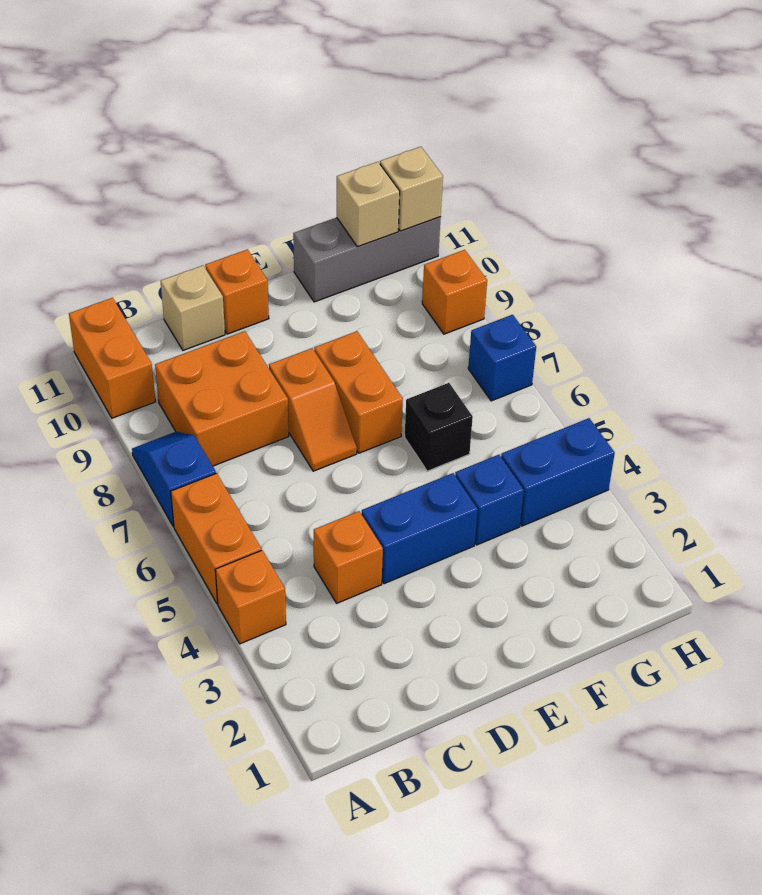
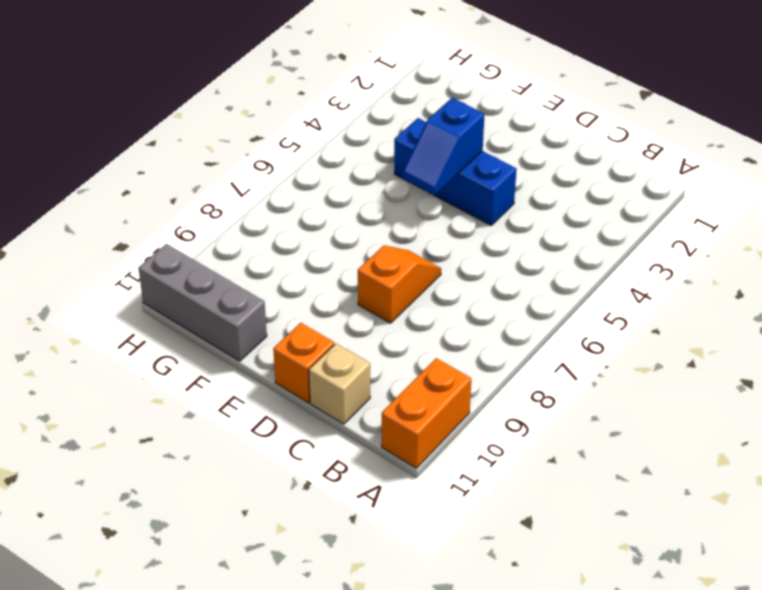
blue slope E4:E5 level 2 top 4 -> blue slope A7:A8 level 1 top 7
none -> orange brick A4 level 1
none -> orange brick A5:A6 level 1
none -> orange brick B8:C9 level 1

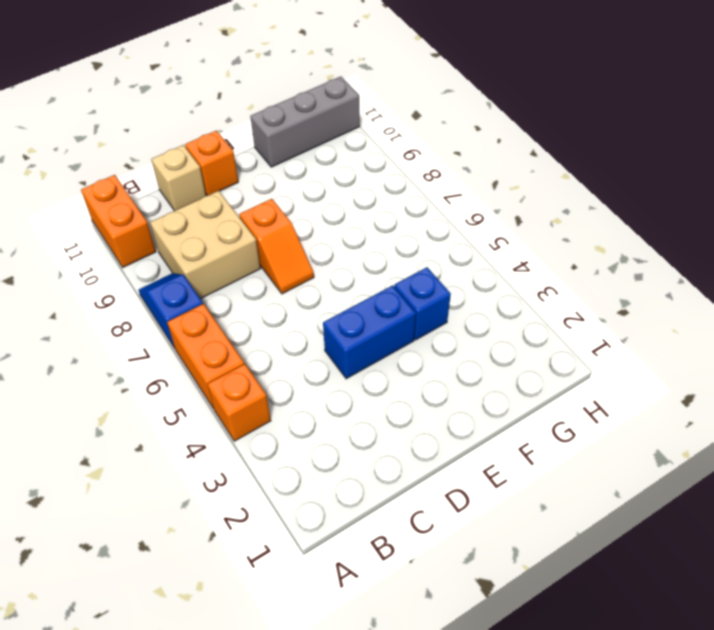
tan brick B8:C9 level 1 -> orange brick B8:C9 level 1
none -> orange brick C4 level 1
none -> orange brick E7:E8 level 1
none -> black brick F6 level 1

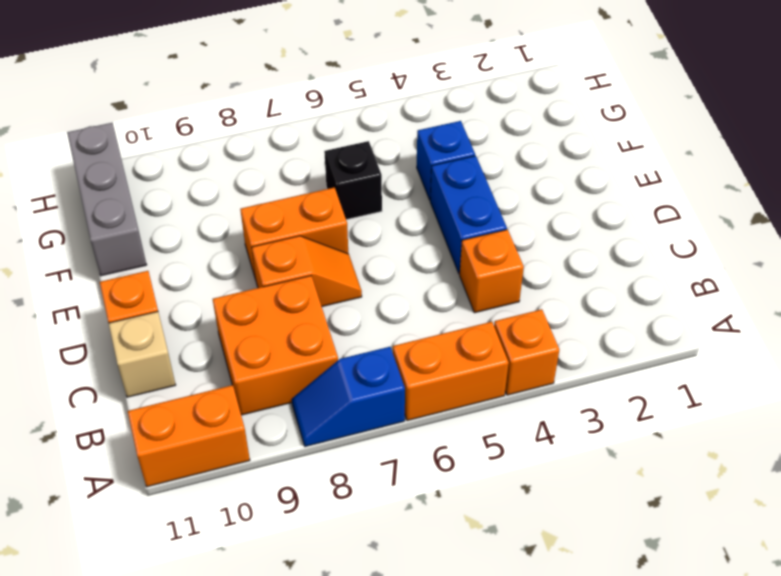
none -> blue brick G4:H4 level 1
none -> blue brick H7 level 1
none -> orange brick H9 level 1

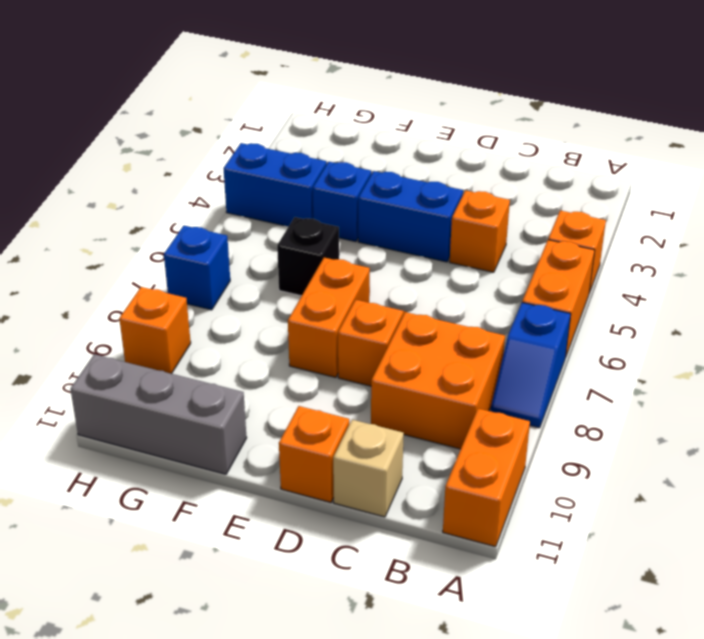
none -> tan brick G11 level 2
none -> tan brick H11 level 2

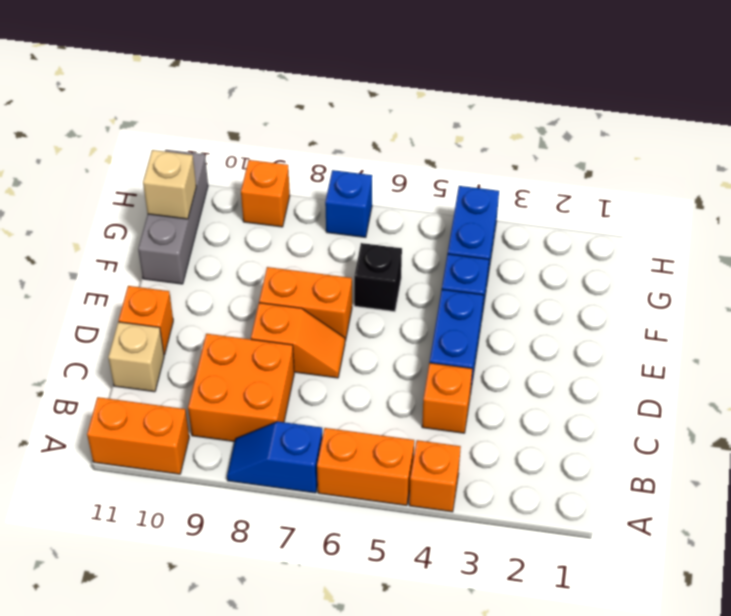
none -> tan brick H11 level 2

